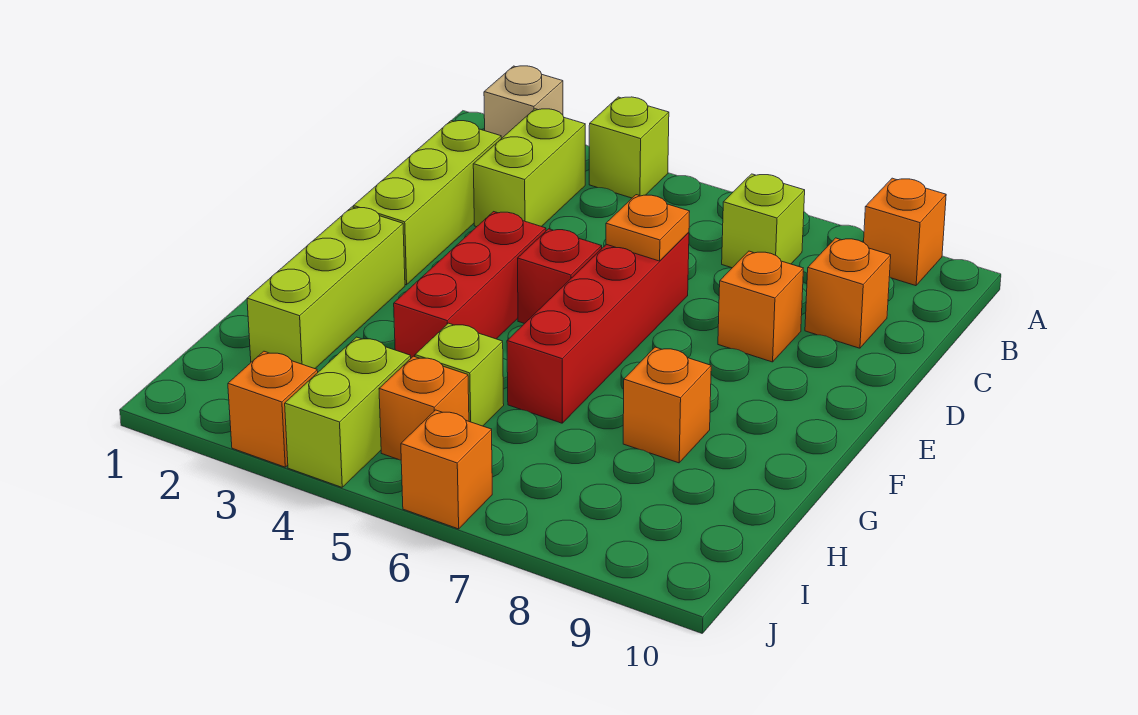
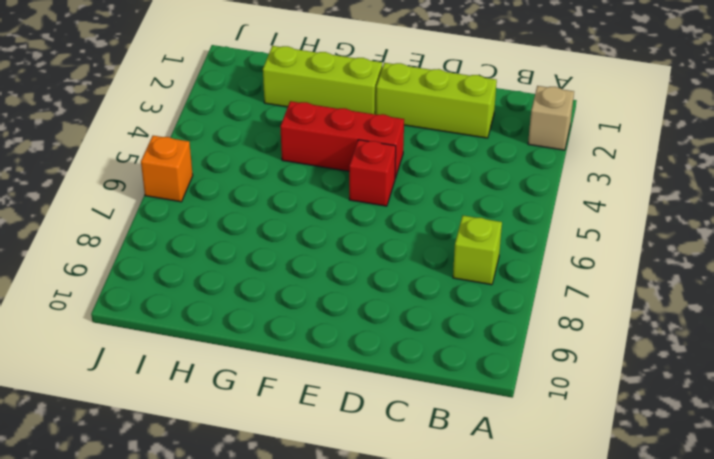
none -> lime brick A4 level 1
none -> orange brick A9 level 1
none -> lime brick B3:C3 level 1

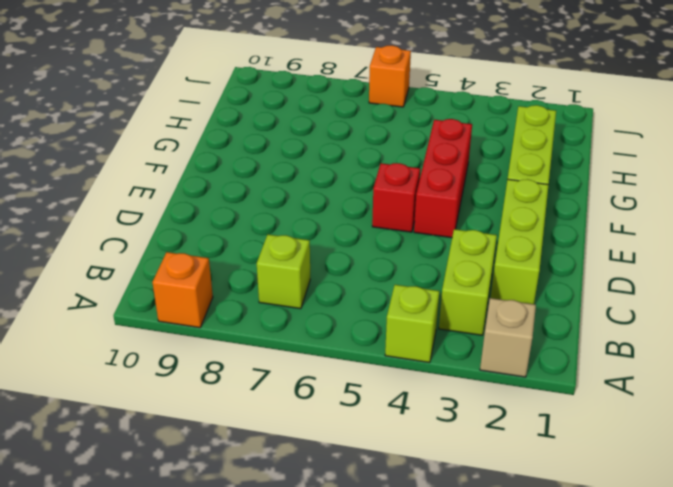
none -> orange brick C9 level 1
none -> red brick D6:G6 level 1
none -> orange brick D8 level 1

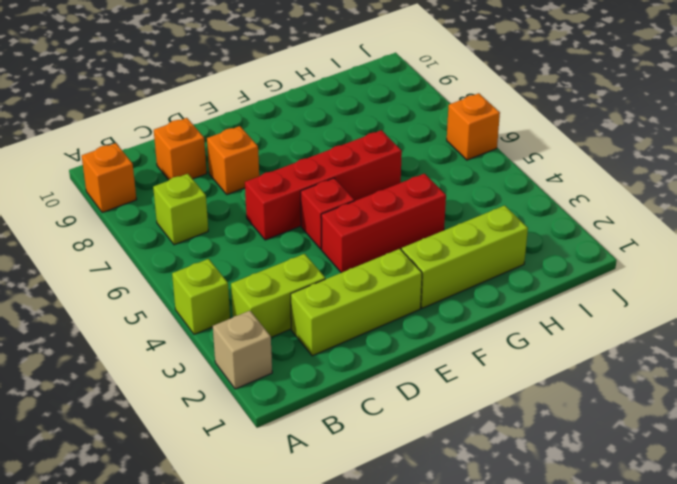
none -> orange brick G8 level 1
none -> lime brick H5 level 1
none -> lime brick I4:J4 level 1

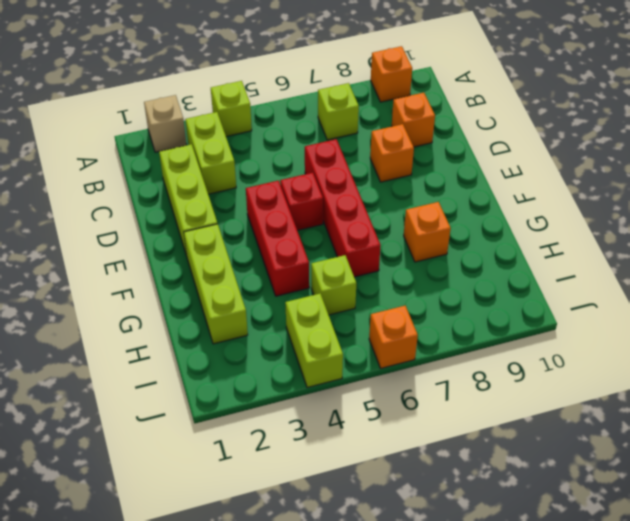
none -> orange brick I5 level 1
none -> orange brick J3 level 1
none -> orange plate D6 level 2

